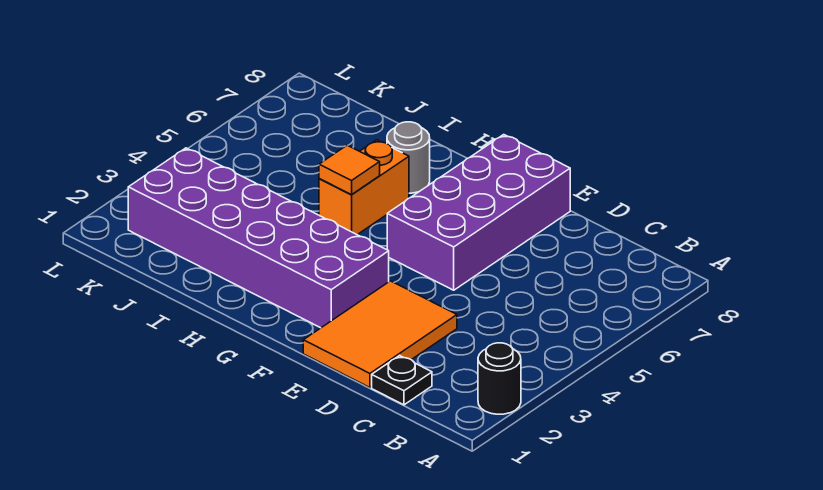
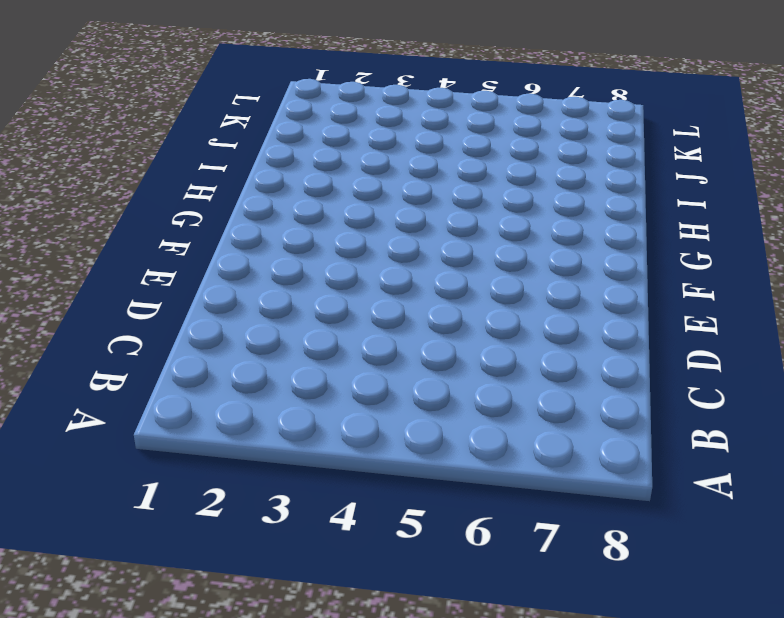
none -> black round brick A2 level 1
none -> black plate C1 level 1

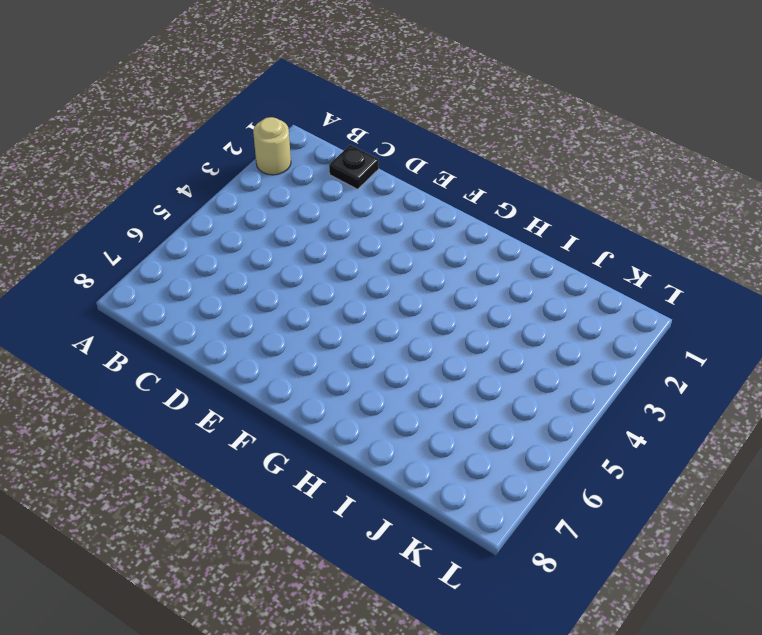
tan round brick A2 level 1 -> black round brick A2 level 1
none -> orange tile D1:E3 level 1
none -> purple brick E5:F8 level 1

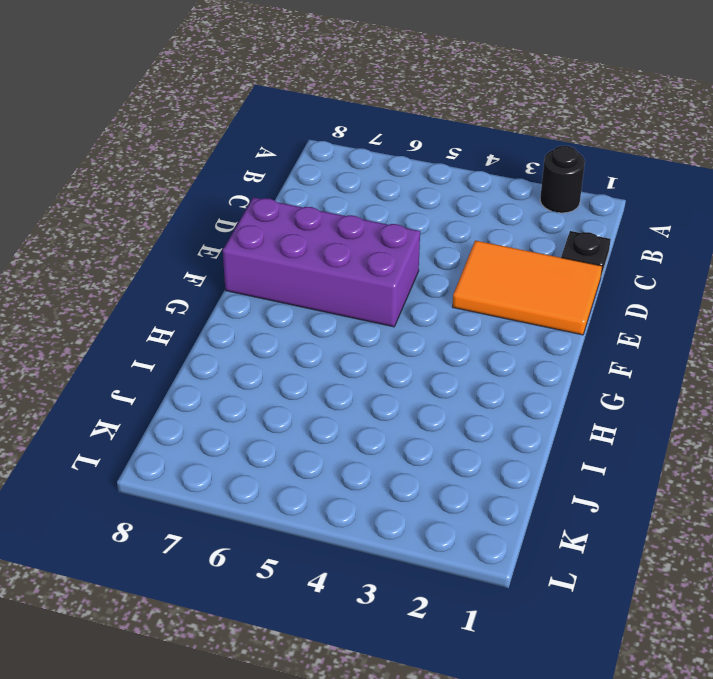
none -> purple brick F2:K3 level 1
none -> orange brick H5:H6 level 1

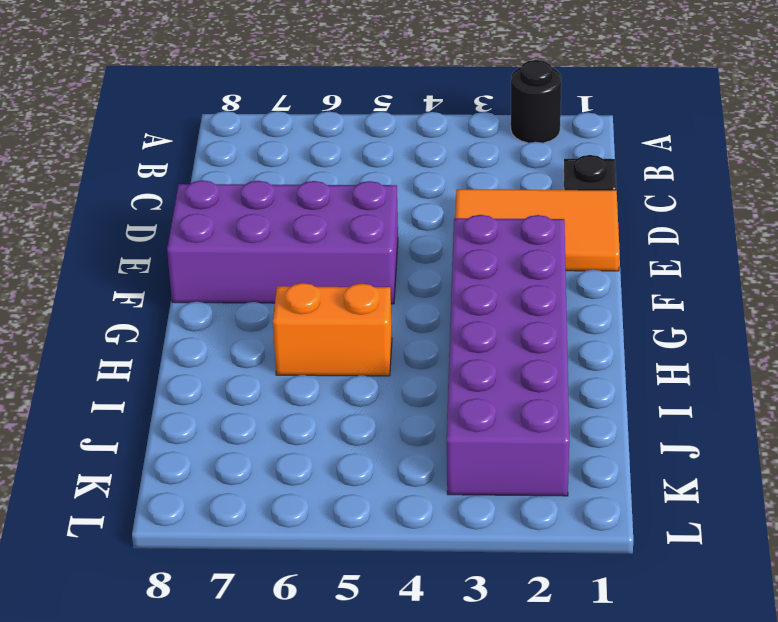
none -> grey round brick H7 level 1
none -> orange tile H5 level 2

